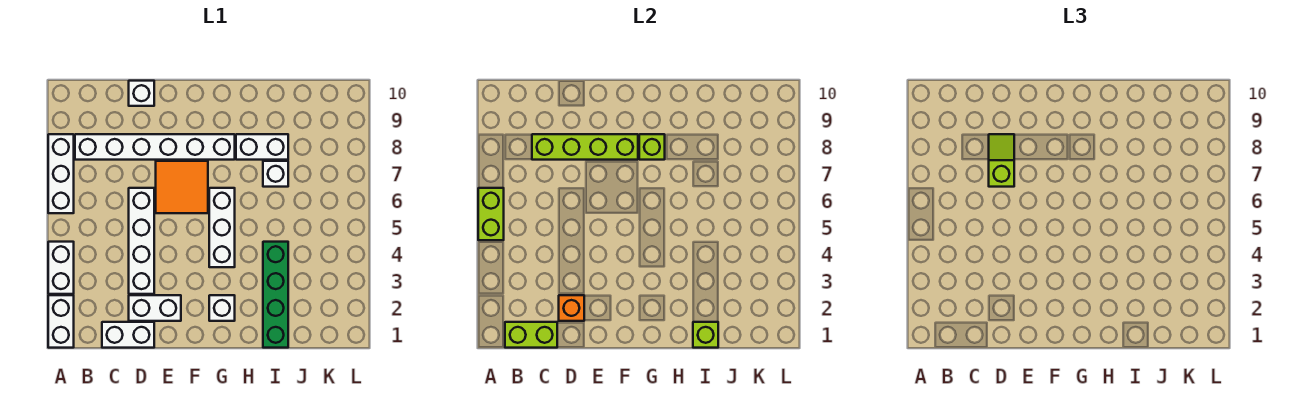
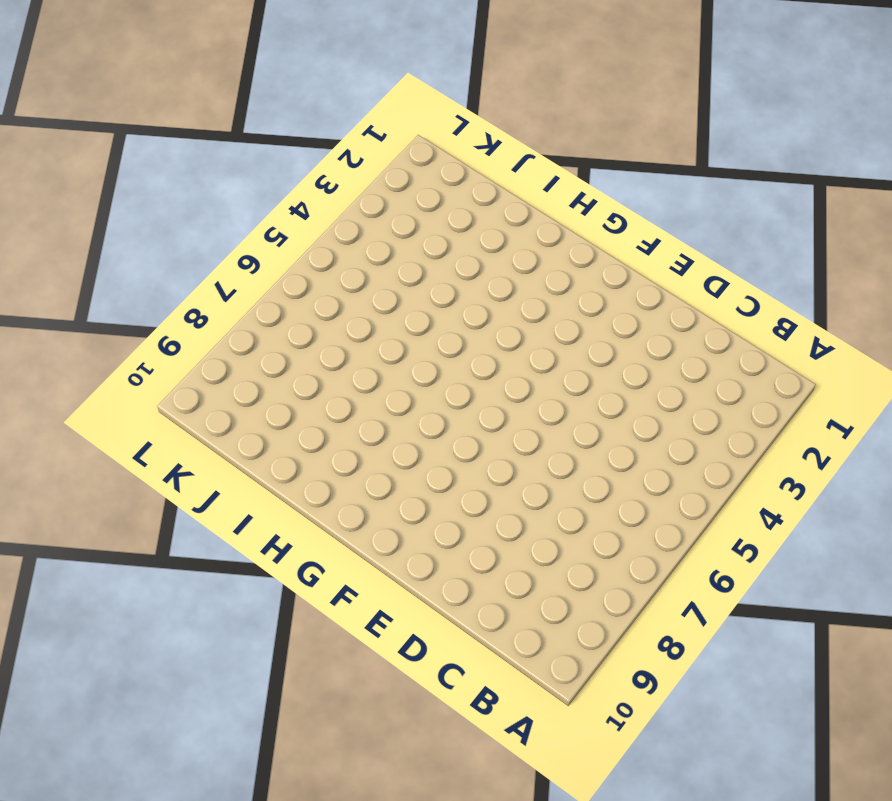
none -> white brick A1:A2 level 1
none -> white brick A3:A4 level 1
none -> white brick A6:A8 level 1

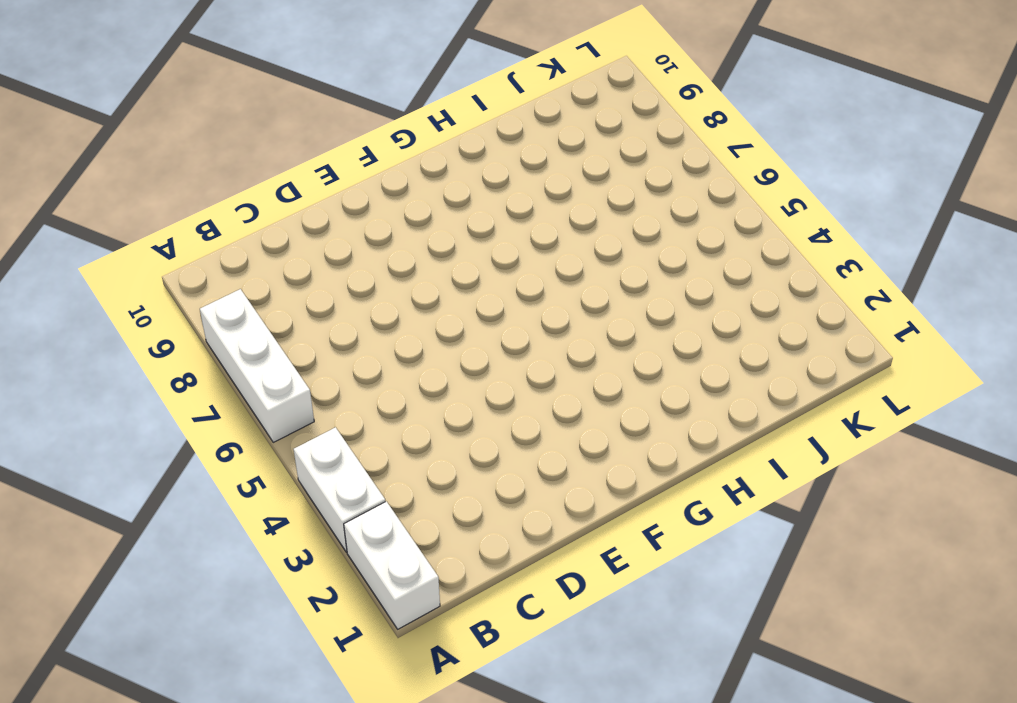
none -> white brick B8:G8 level 1
none -> white brick C1:D1 level 1
none -> white brick D2:E2 level 1

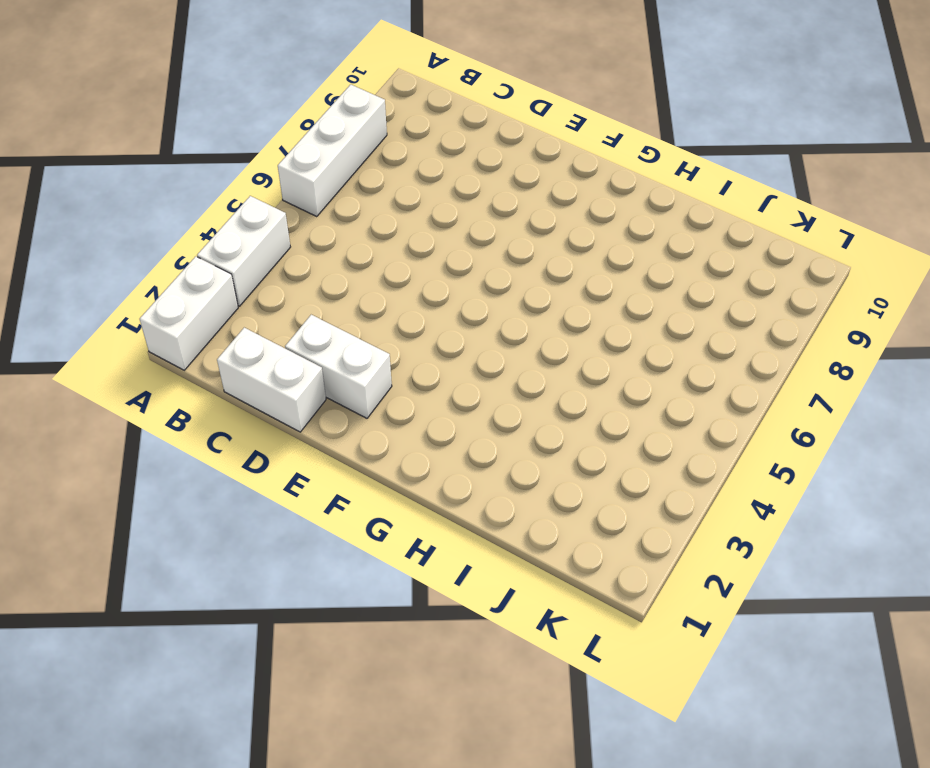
none -> white brick B8:G8 level 1
none -> white brick D3:D6 level 1
none -> white brick D10 level 1

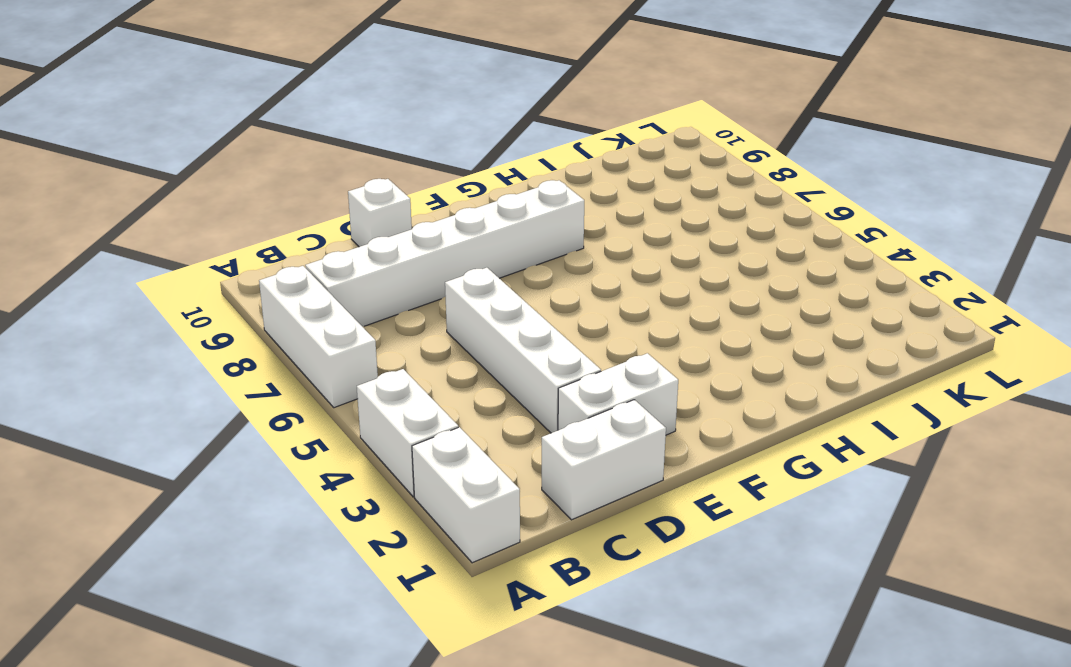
none -> orange tile E6:F7 level 1
none -> white brick G2 level 1
none -> white brick G4:G6 level 1

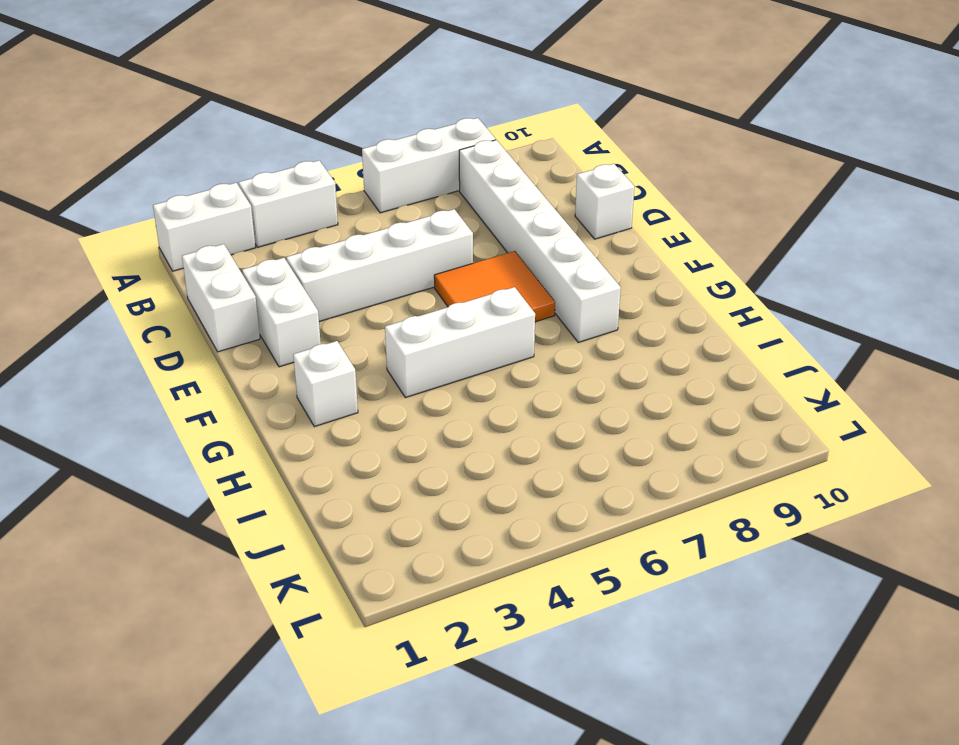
none -> white brick H8:I8 level 1
none -> green brick I1:I4 level 1
none -> white brick I7 level 1

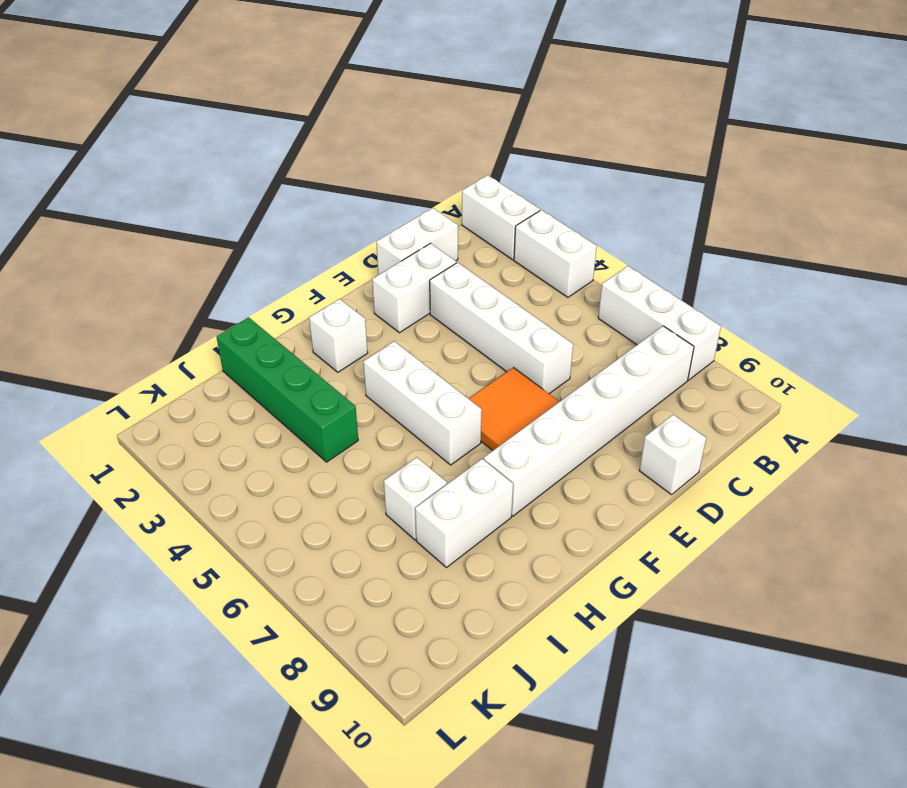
none -> lime brick A5:A6 level 2
none -> lime brick B1:C1 level 2
none -> lime brick C8:F8 level 2

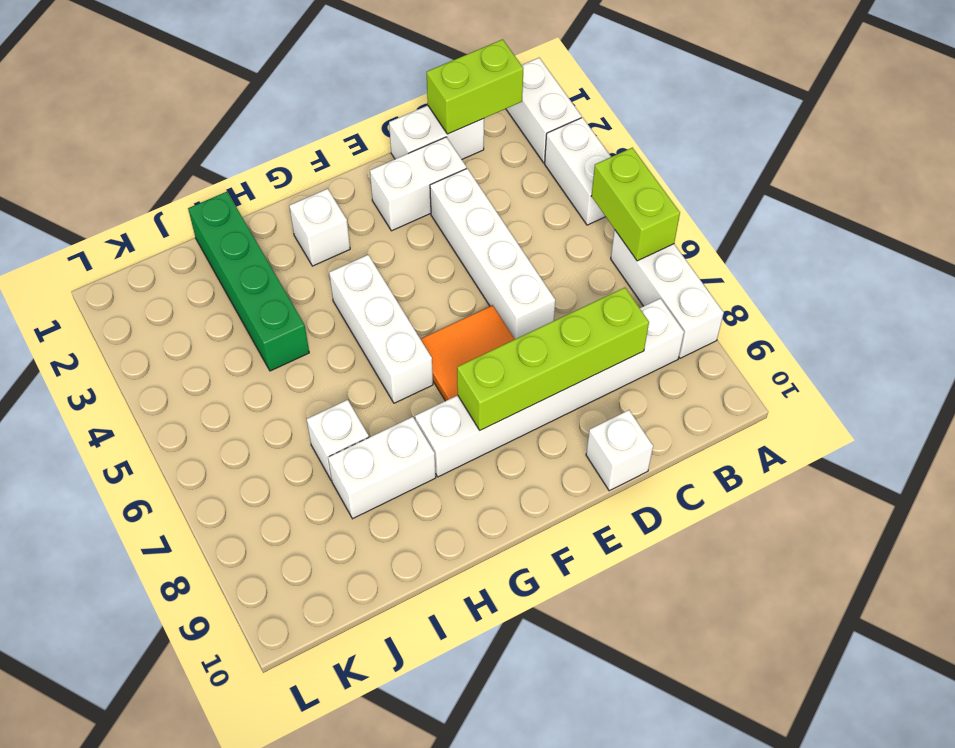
none -> orange brick D2 level 2
none -> lime brick G8 level 2
none -> lime brick I1 level 2

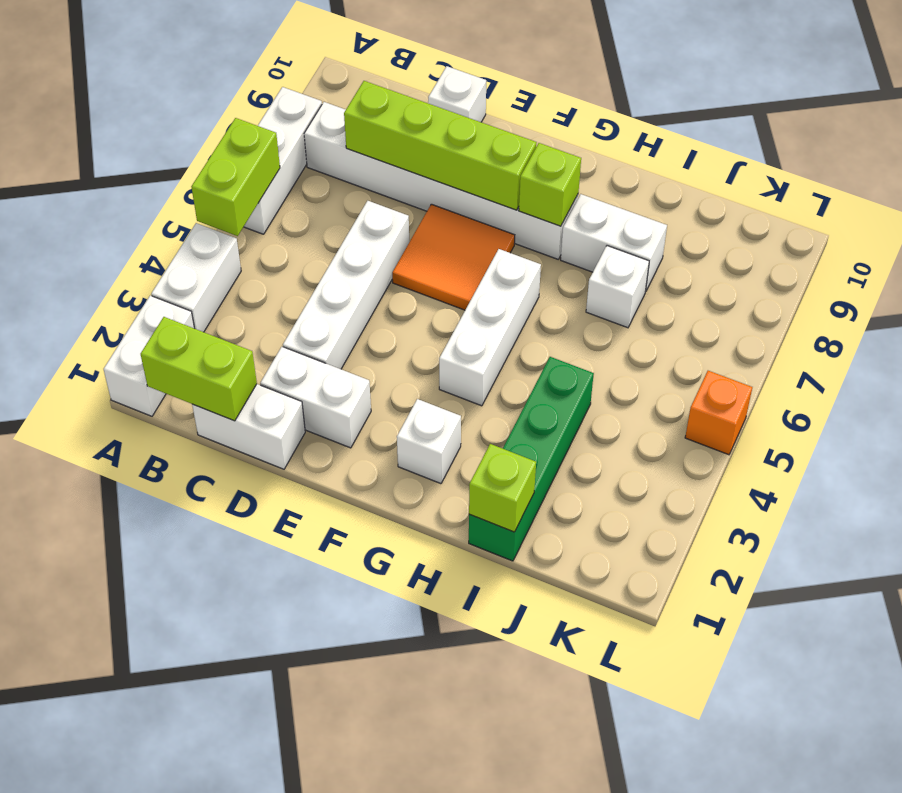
orange brick L5 level 1 -> orange brick D2 level 2
none -> lime slope D7:D8 level 3 top 7

